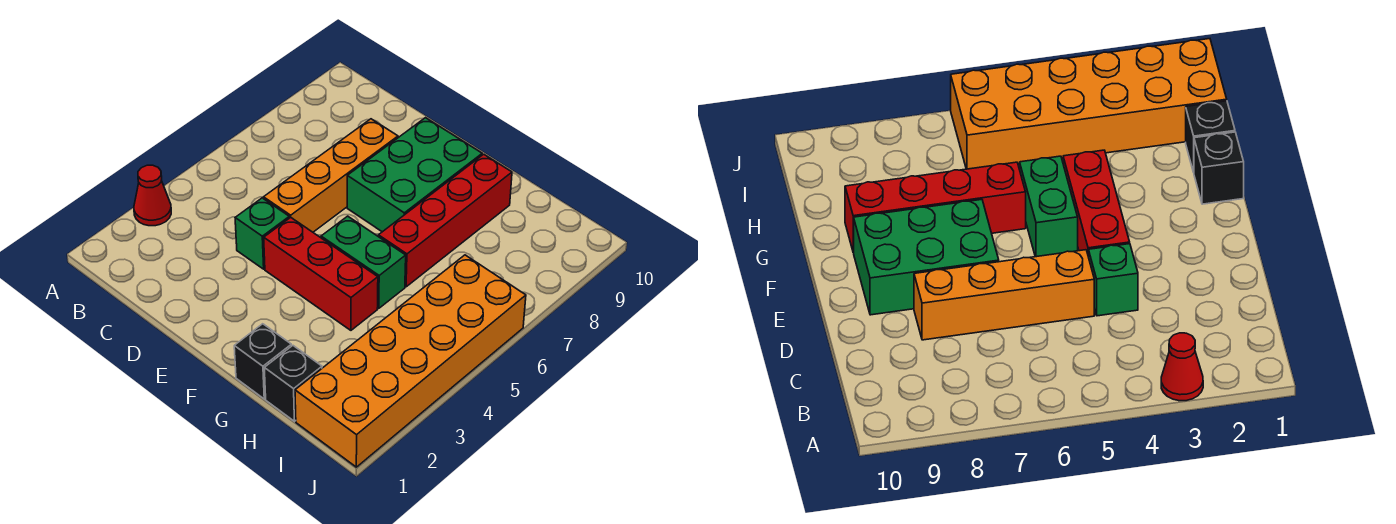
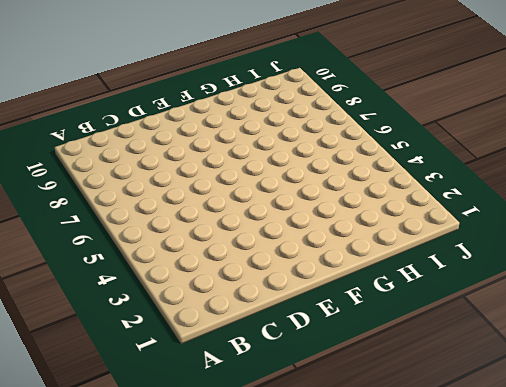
none -> red cone A3 level 1
none -> green brick D4 level 1

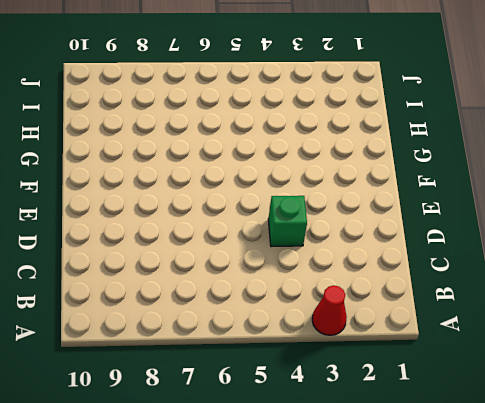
none -> orange brick D5:D8 level 1
none -> red brick E4:G4 level 1

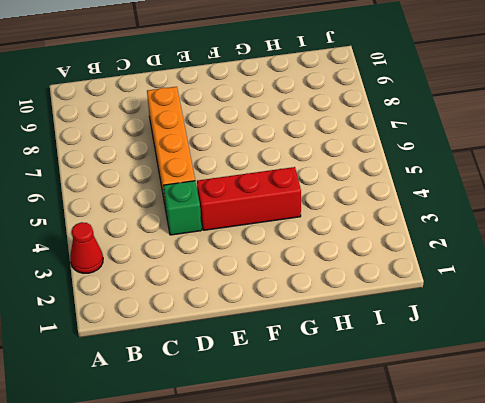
none -> green brick E7:F9 level 1
none -> green brick F5:G5 level 1

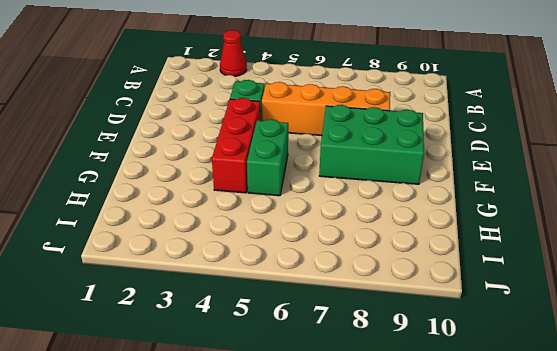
none -> black brick G1 level 1
none -> red brick G6:G9 level 1

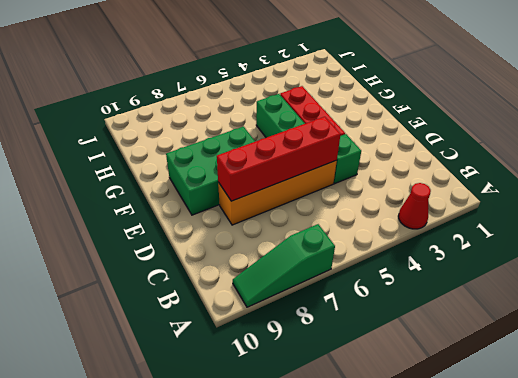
green slope A7:A9 level 1 top 7 -> none
red brick D5:D8 level 2 -> red brick G6:G9 level 1
none -> black brick G1 level 1
none -> black brick H1 level 1

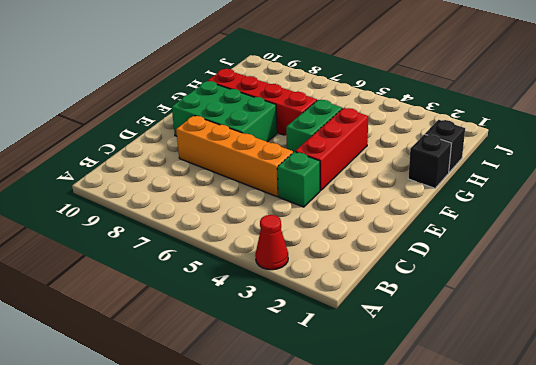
none -> orange brick I1:J6 level 1

